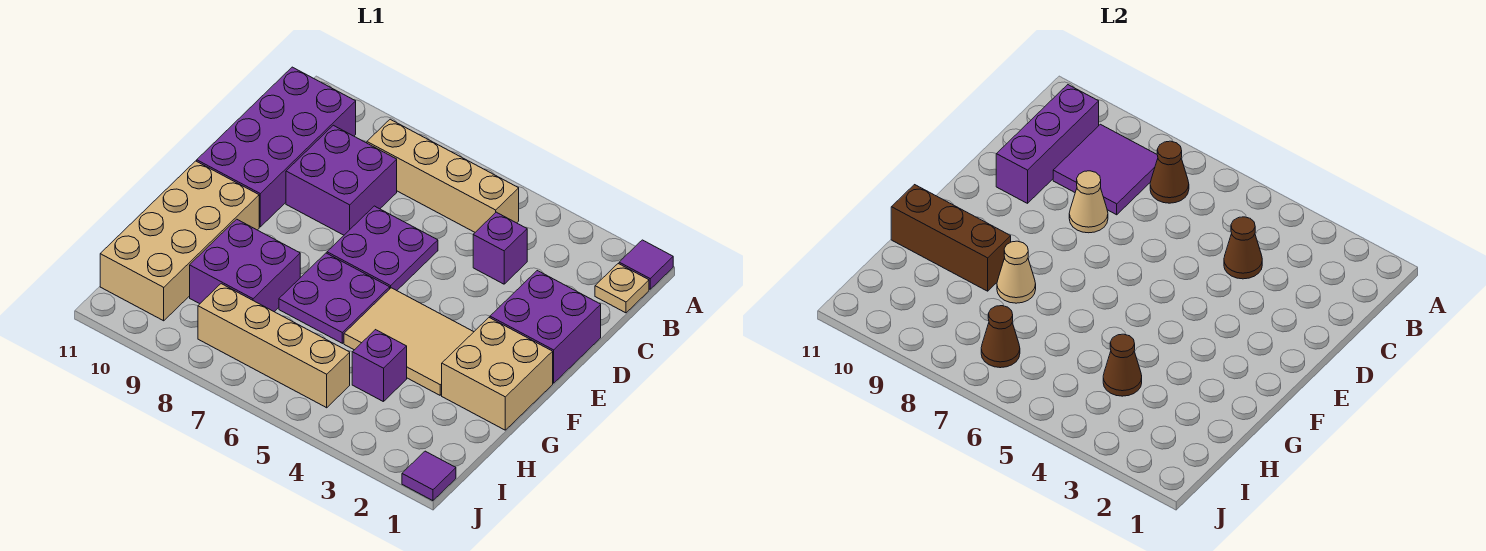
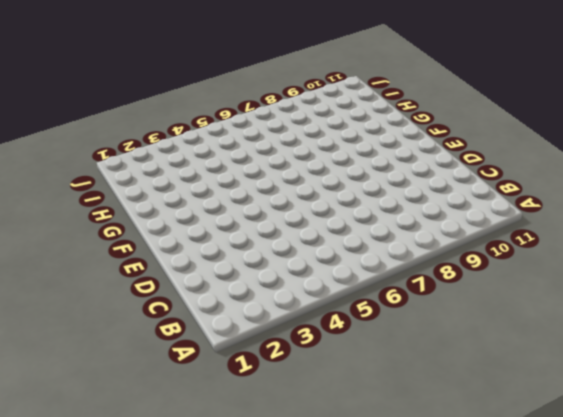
none -> purple tile A1 level 1
none -> tan plate B1 level 1
none -> tan brick B5:B8 level 1

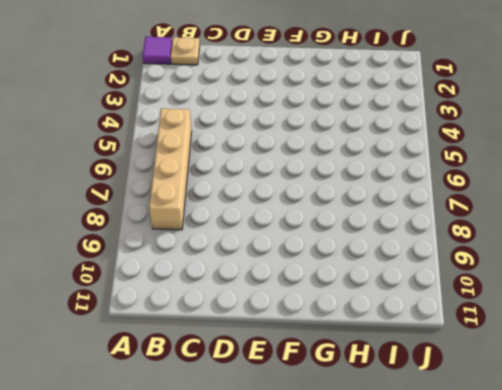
none -> purple brick B10:E11 level 1
none -> purple brick C4 level 1
none -> purple brick C8:D9 level 1

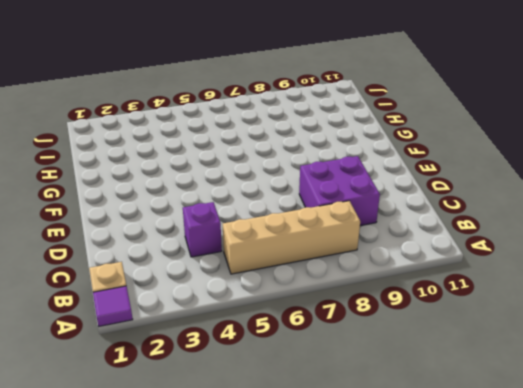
none -> purple brick B10:E11 level 1
none -> purple brick D1:E2 level 1
none -> purple plate D6:E7 level 1

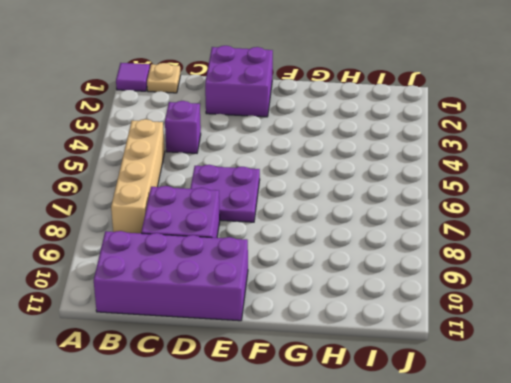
none -> tan brick F1:G2 level 1
none -> tan tile F3:G5 level 1
none -> purple plate F6:G7 level 1

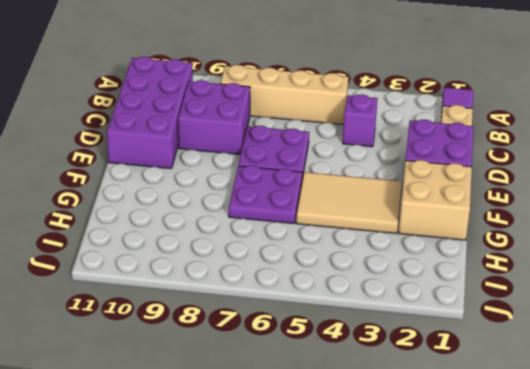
none -> tan brick F10:I11 level 1
none -> purple brick G8:H9 level 1
none -> purple brick H4 level 1

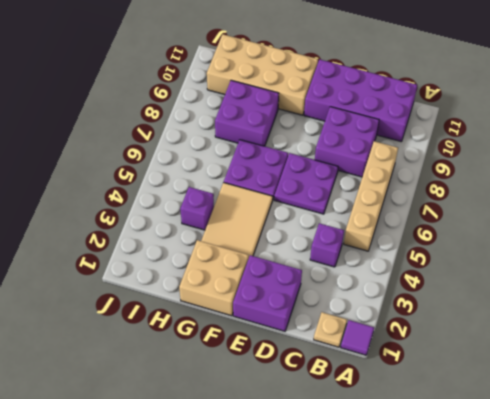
none -> tan brick I5:I8 level 1
none -> purple tile J1 level 1
none -> brown cone B7 level 2

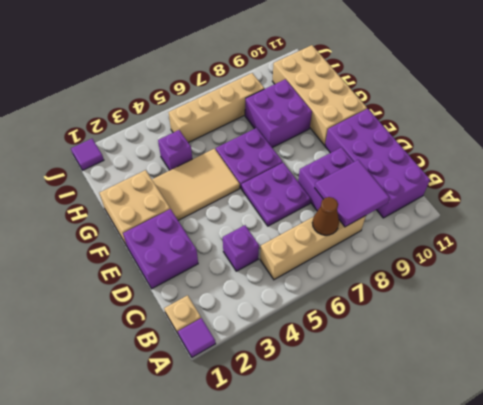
none -> purple brick B10:D10 level 2
none -> brown cone C4 level 2
none -> tan cone D8 level 2

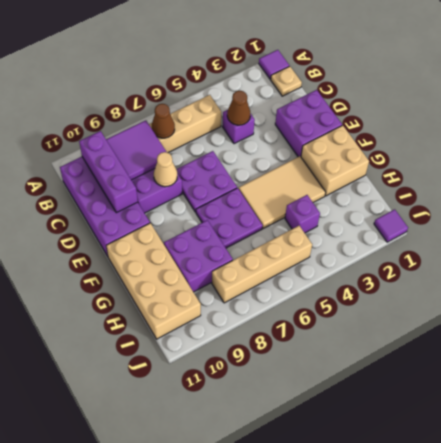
none -> tan cone G8 level 2
none -> brown brick G9:G11 level 2
none -> brown cone H4 level 2

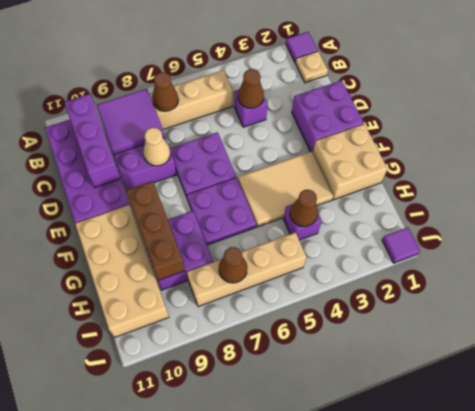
brown brick F9:H9 level 2 -> brown brick G9:G11 level 2
none -> tan cone G8 level 2

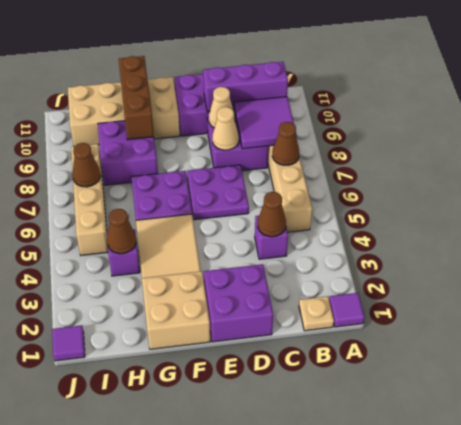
tan cone D9 level 2 -> tan cone G8 level 2

